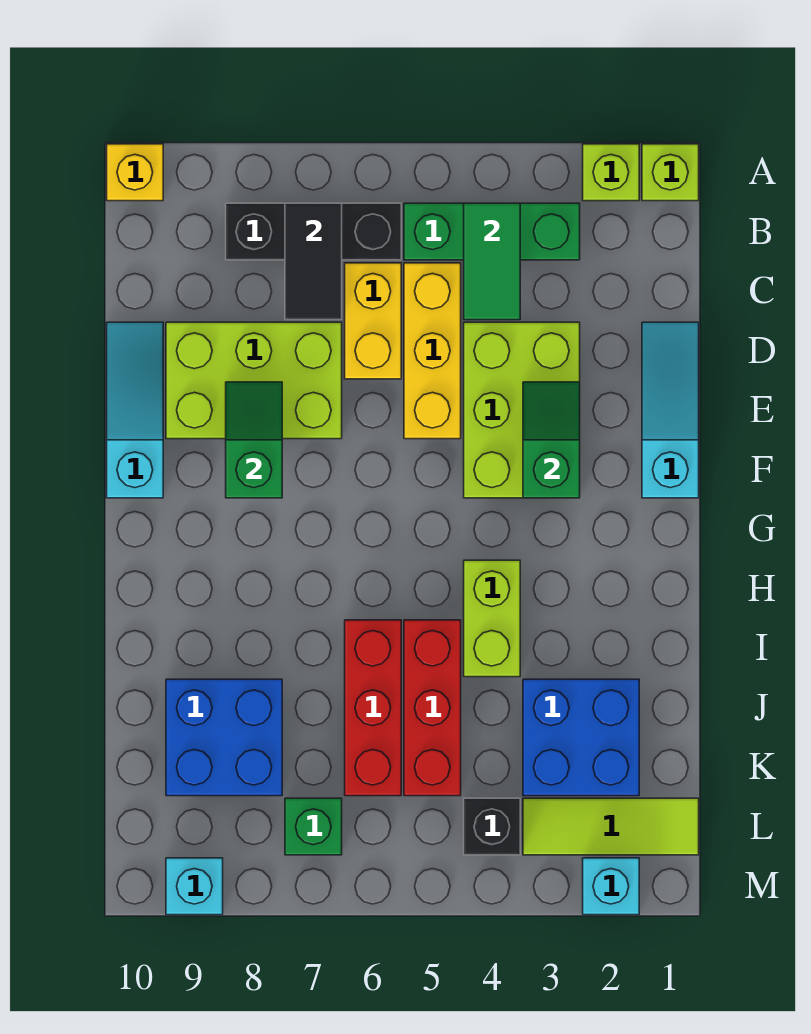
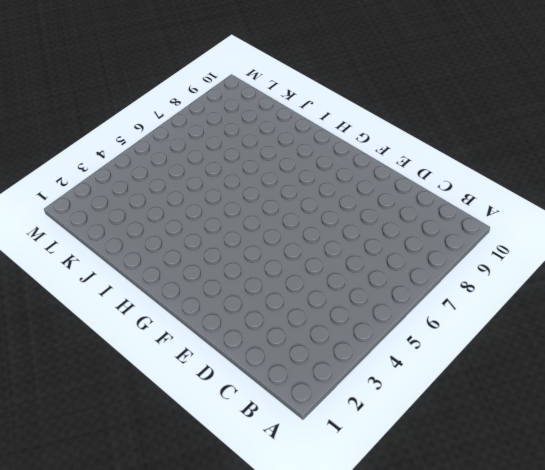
none -> lime brick A1 level 1
none -> lime brick A2 level 1
none -> yellow brick A10 level 1

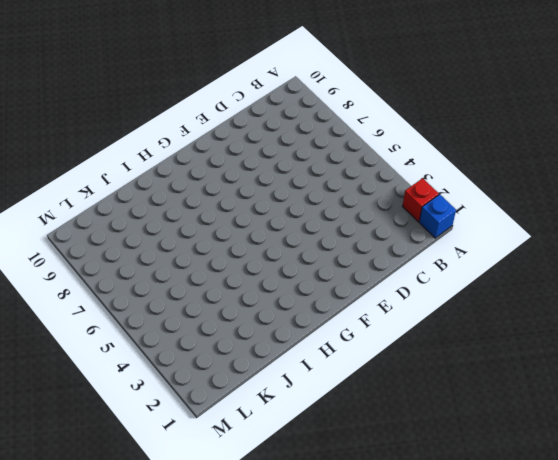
blue brick A1 level 1 -> lime brick A1 level 1
red brick A2 level 1 -> lime brick A2 level 1
none -> yellow brick A10 level 1
none -> green brick B3:B5 level 1
none -> black brick B6:B8 level 1

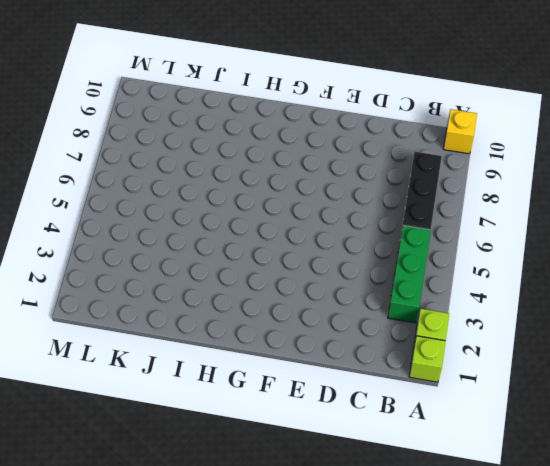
none -> yellow brick C5:E5 level 1
none -> yellow brick C6:D6 level 1
none -> cyan slope D1:F1 level 1 top F

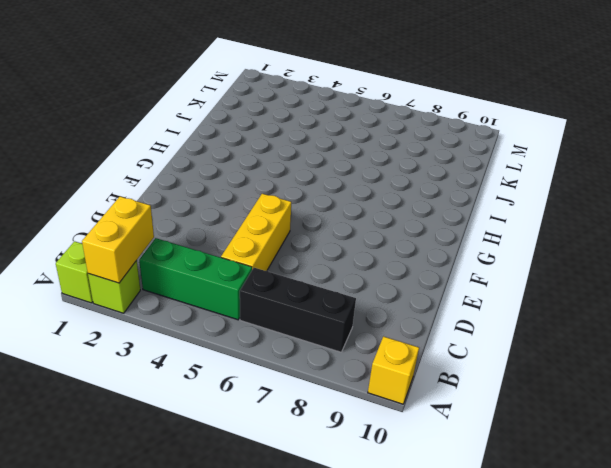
yellow brick A2:B2 level 2 -> yellow brick C6:D6 level 1
none -> cyan slope D1:F1 level 1 top F
none -> lime brick D3:F4 level 1
none -> lime brick D7:E9 level 1

